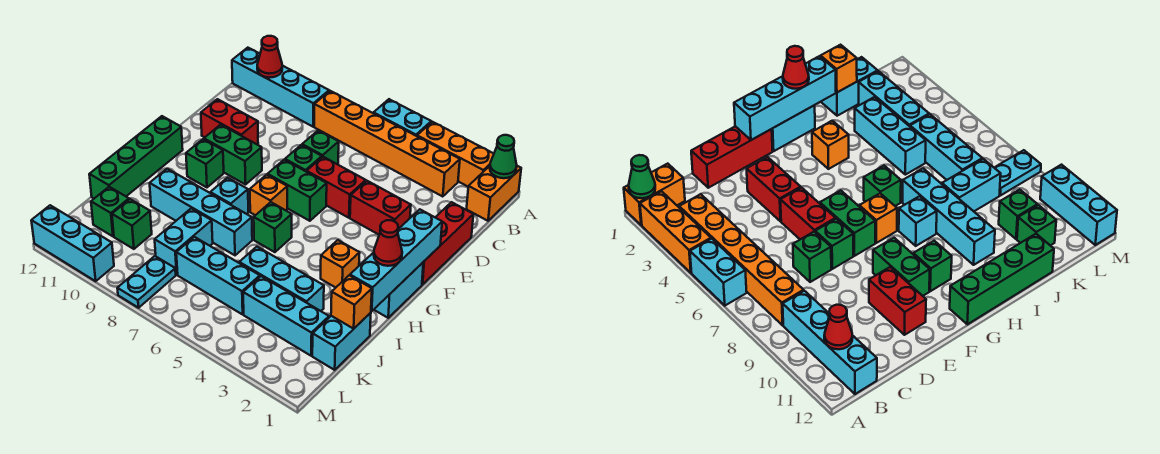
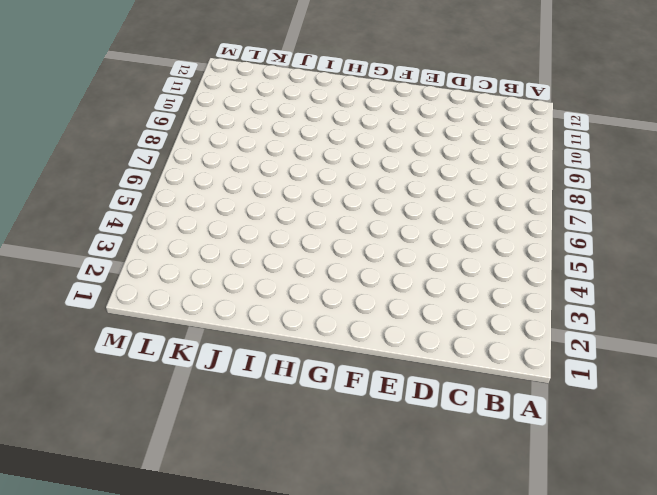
none -> orange brick A1:B1 level 1
none -> orange brick A2:A4 level 1
none -> cyan brick A5:A6 level 1
none -> orange brick B3:B8 level 1

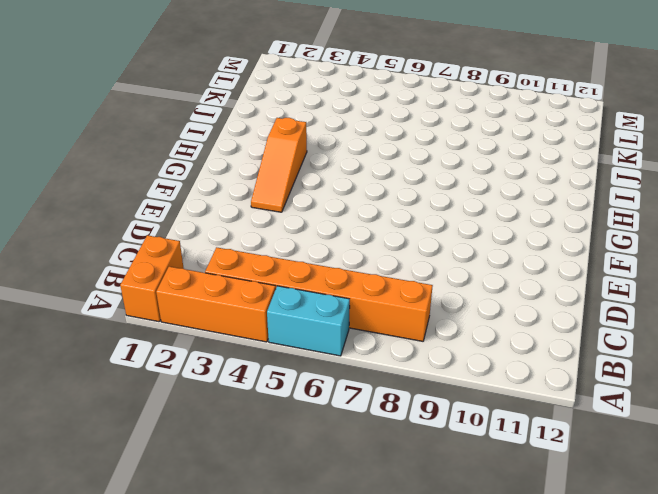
orange slope F3:H3 level 1 top H -> orange brick H3 level 1
none -> cyan brick B9:B12 level 1
none -> red brick D1:F1 level 1
none -> green brick D7 level 1
none -> red brick E3:E4 level 1

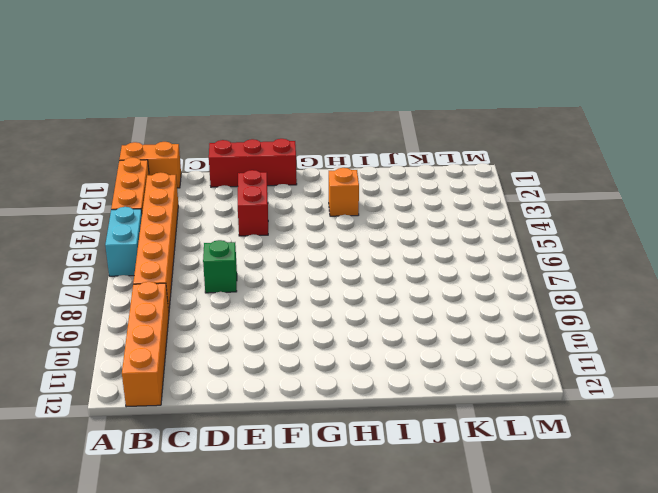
orange brick B9:B12 level 1 -> cyan brick B9:B12 level 1
none -> red brick E5:E6 level 1
none -> green brick E7 level 1
none -> red brick E10:E11 level 1
none -> green brick F6:F7 level 1

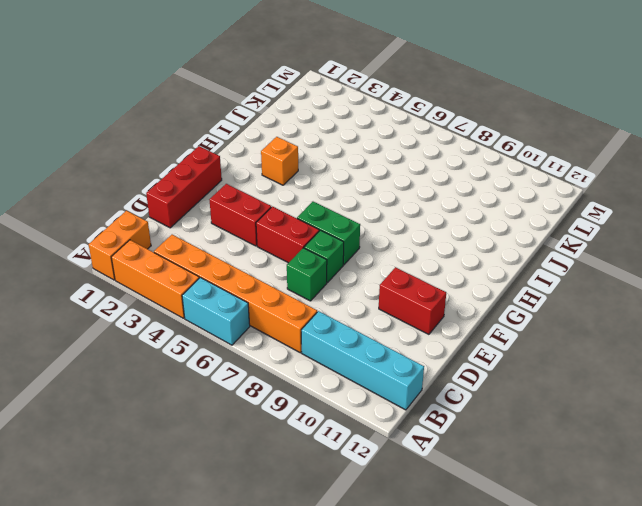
none -> green brick F9:F10 level 1
none -> cyan brick G1:H1 level 1
none -> orange brick G7 level 1
none -> green brick G10 level 1

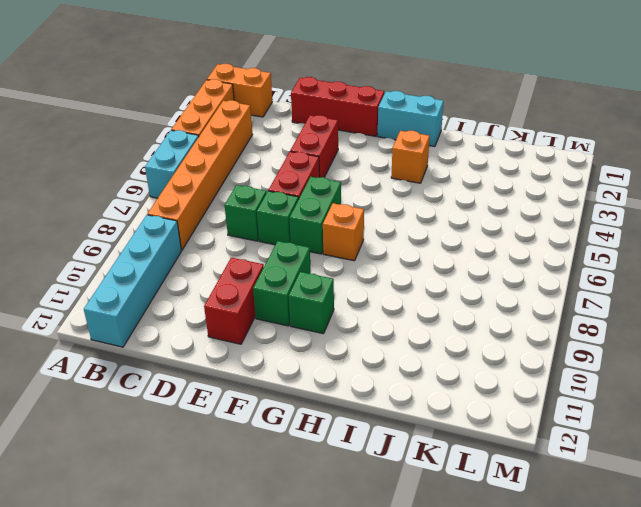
none -> green brick G12:J12 level 1
none -> green brick H6 level 1
none -> cyan brick H8 level 1
none -> cyan brick I7:I10 level 1

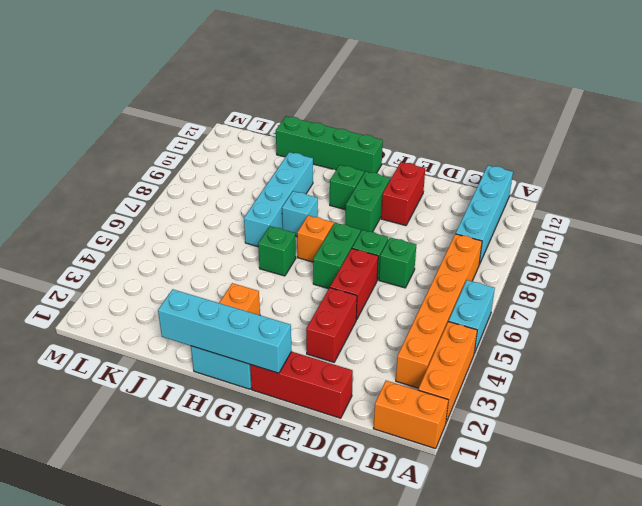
none -> cyan brick J1:K1 level 1
none -> cyan brick J3:J5 level 1
none -> cyan brick J8:K8 level 1
none -> cyan brick K2:K4 level 1

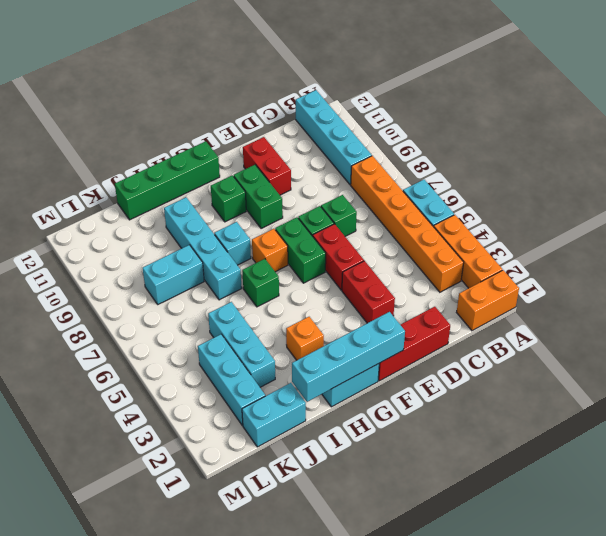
none -> cyan brick K5:K7 level 1
none -> green brick K10 level 1
none -> green brick K11 level 1
none -> cyan plate L8:M8 level 1

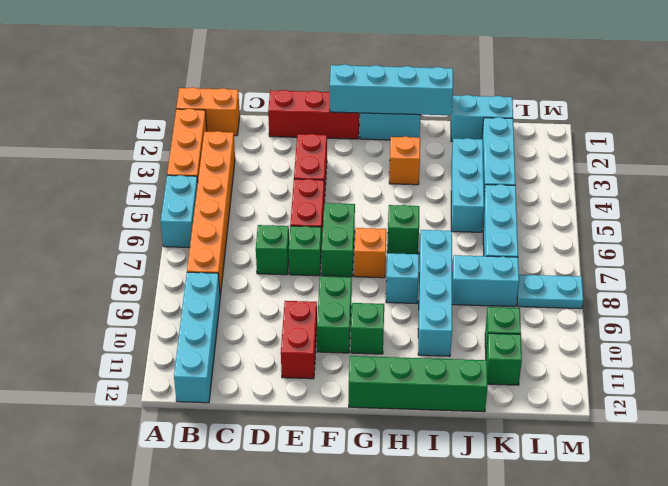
none -> cyan brick M10:M12 level 1
none -> green cone A1 level 2
none -> red cone B11 level 2
none -> orange brick J1 level 2

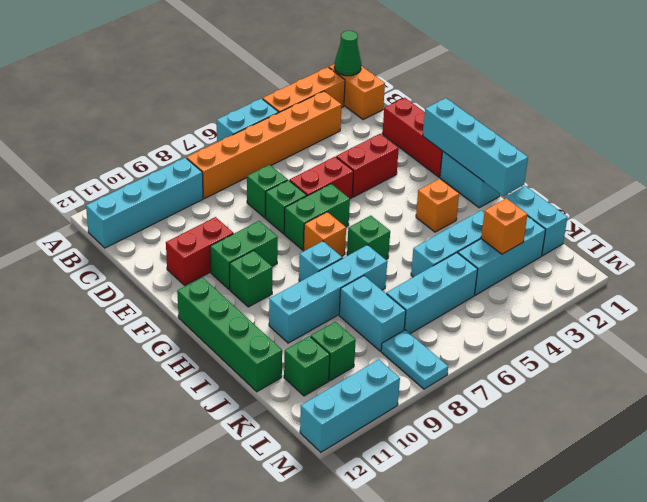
orange brick K3 level 2 -> orange brick J1 level 2
none -> red cone B11 level 2
none -> red cone H1 level 3

